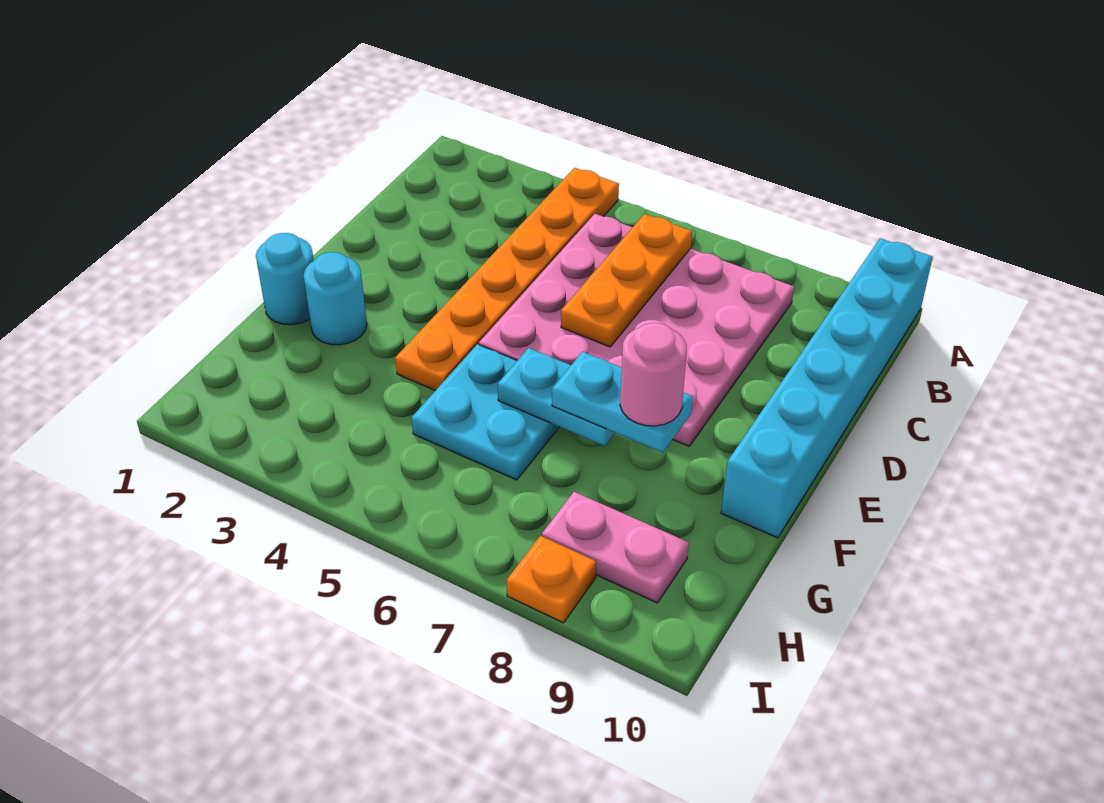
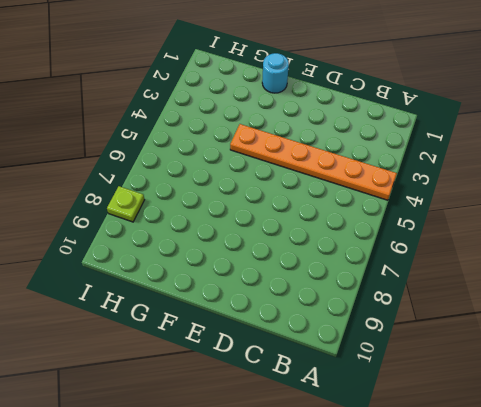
lime plate I8 level 1 -> orange plate I8 level 1
none -> cyan brick A10:F10 level 1
none -> pink plate B5:E8 level 1
none -> cyan round brick F2 level 1

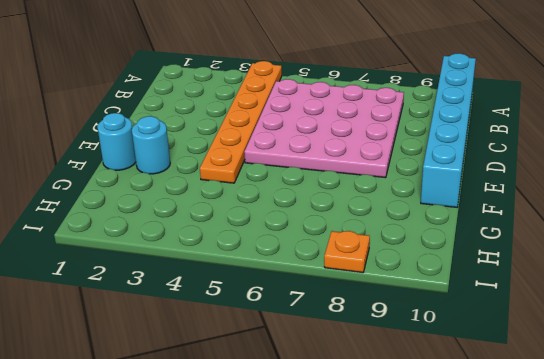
none -> cyan plate F5:G6 level 1
none -> pink plate H8:H9 level 1
none -> orange plate B6:D6 level 2

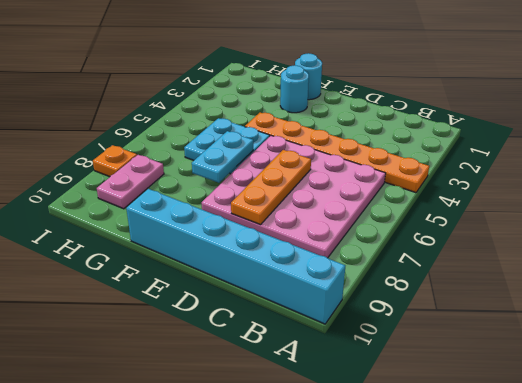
orange plate D6:D8 level 2 -> orange plate B6:D6 level 2
none -> cyan plate F7:F8 level 3
none -> pink round brick F8 level 4

